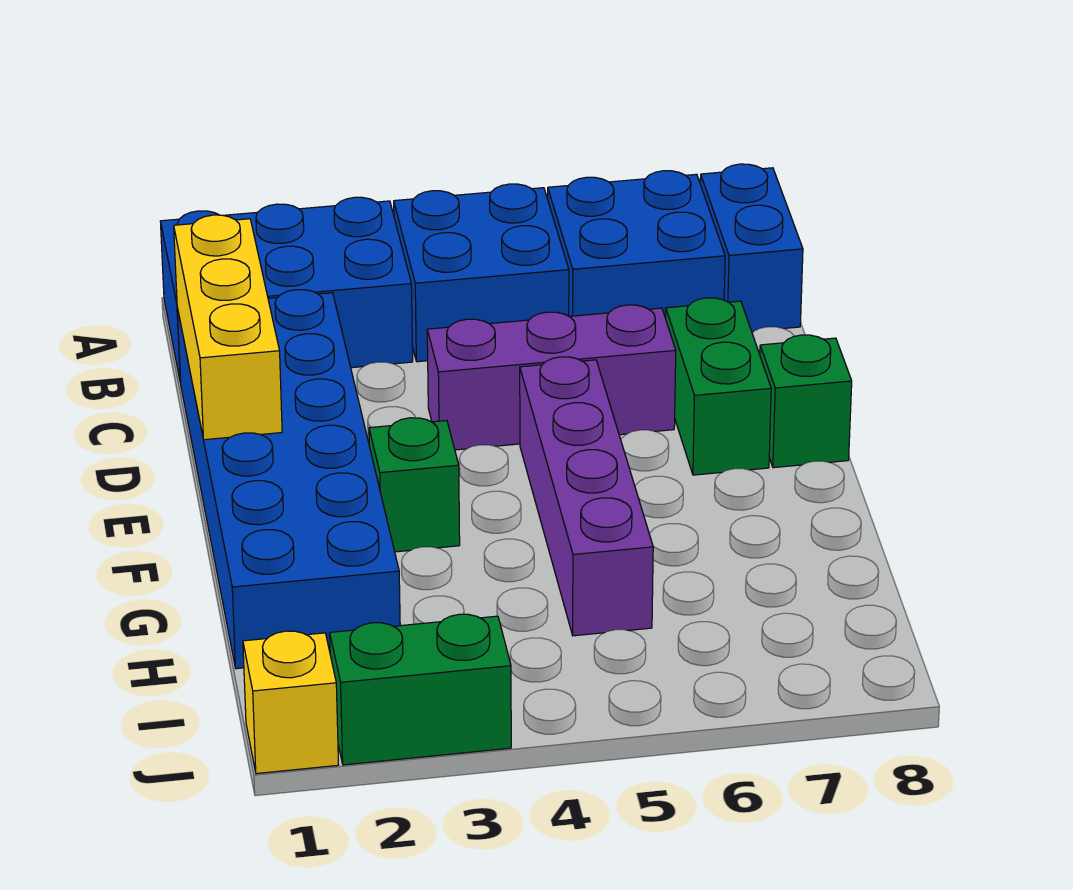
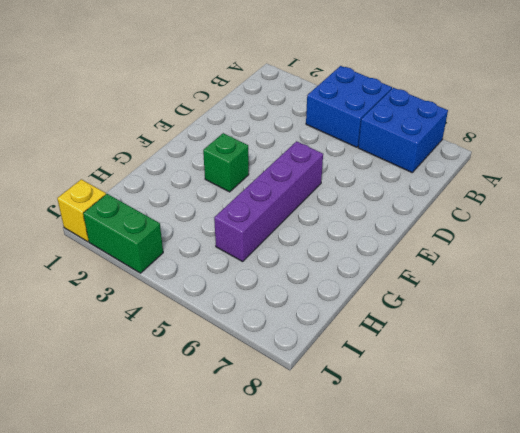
none -> blue brick A1:B3 level 1
none -> blue brick A8:B8 level 1
none -> blue brick C1:H2 level 1

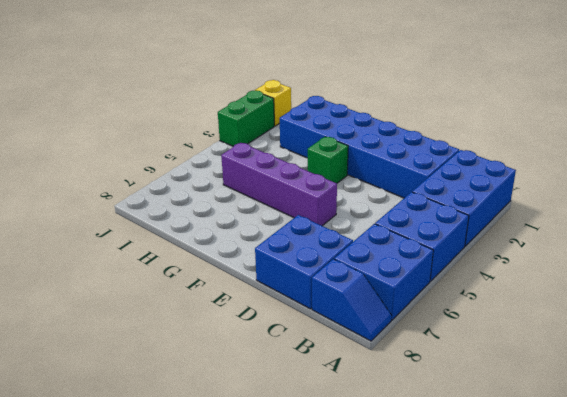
blue slope A8:B8 level 1 top B -> blue brick A8:B8 level 1
blue brick C7:D8 level 1 -> green brick D7:E7 level 1
none -> purple brick D4:D6 level 1
none -> green brick E8 level 1
none -> yellow brick C1:E1 level 2

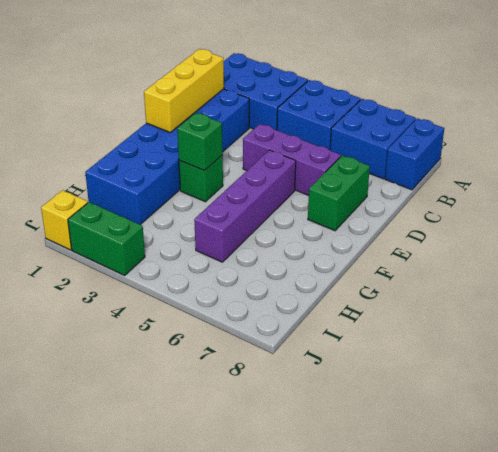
green brick F3 level 2 -> green brick E8 level 1

